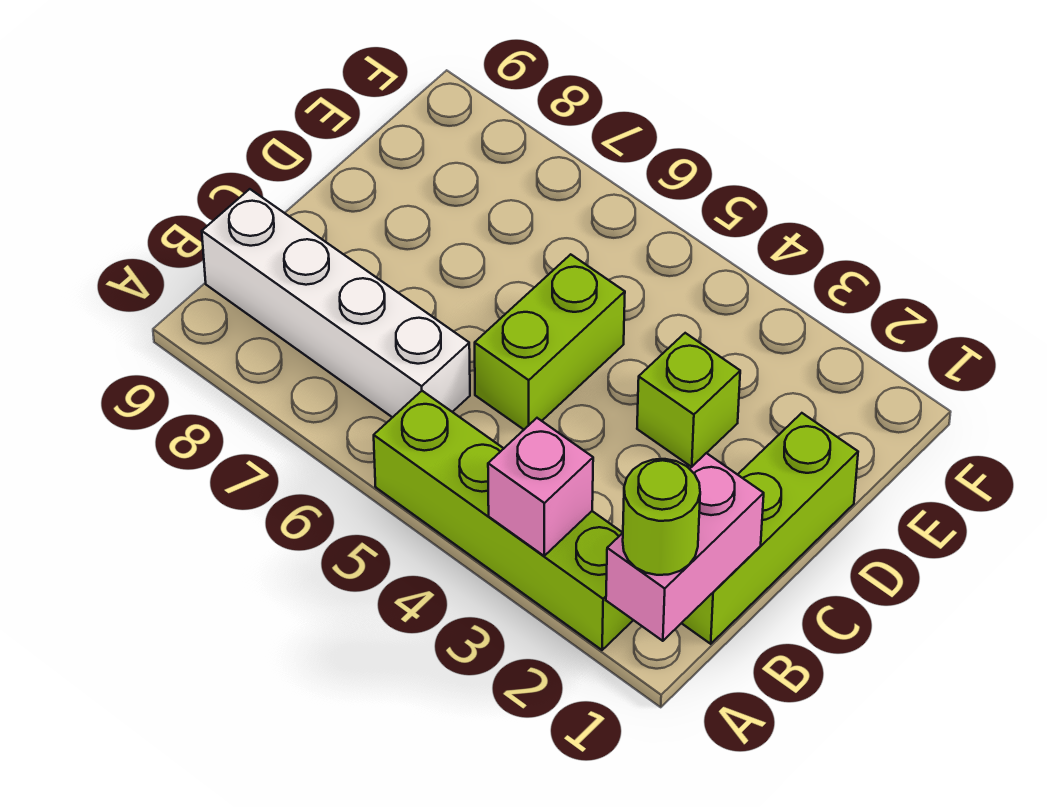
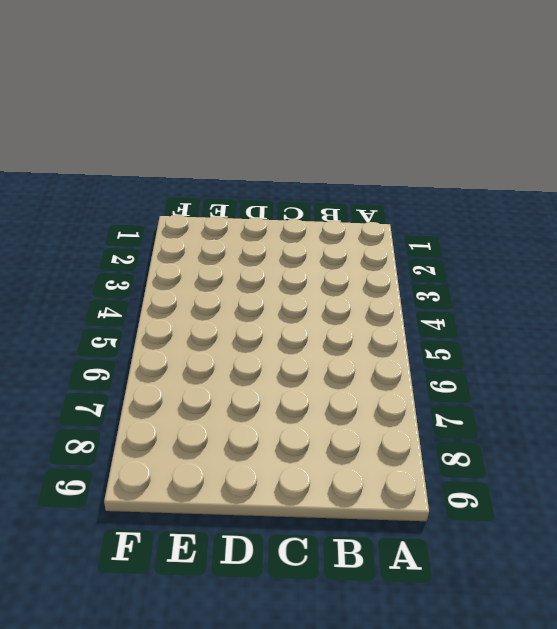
none -> lime brick A2:A5 level 1
none -> lime brick B1:D1 level 1

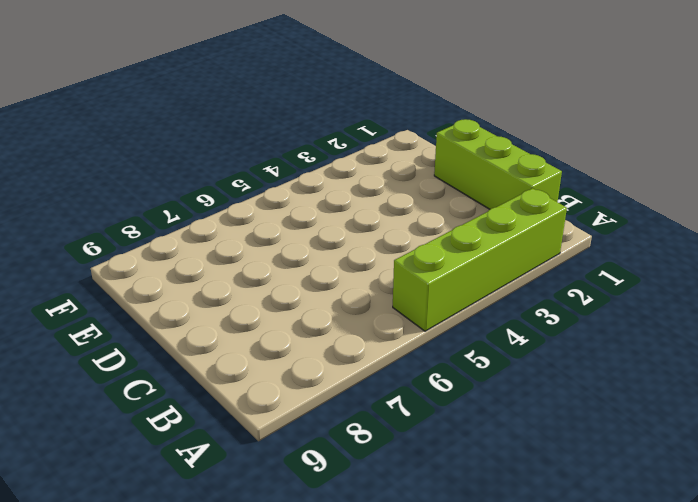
none -> white brick B6:B9 level 1
none -> lime brick C5:D5 level 1

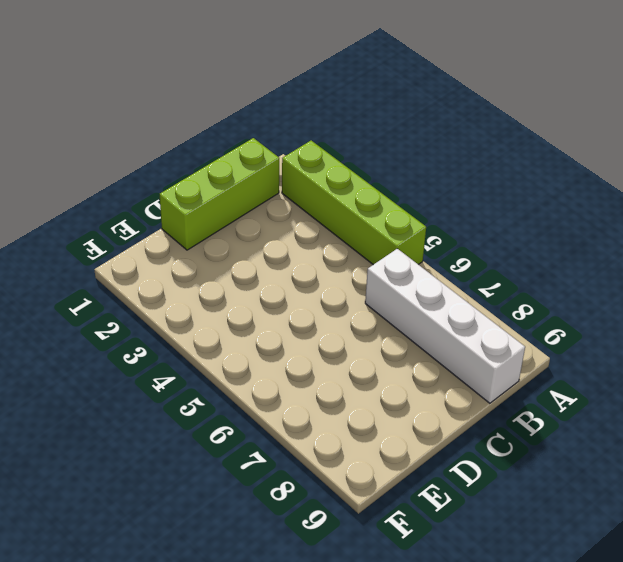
none -> lime brick C5:D5 level 1
none -> lime brick D3 level 1

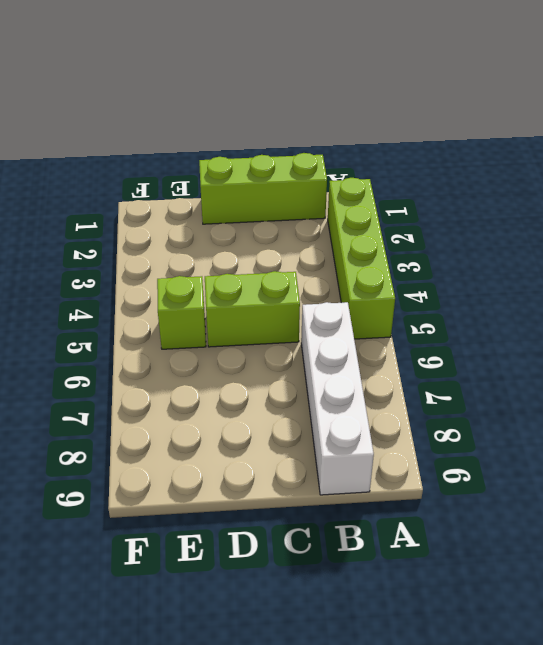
lime brick E5 level 1 -> lime brick D3 level 1
none -> pink brick A1:B1 level 2
none -> pink brick A3 level 2

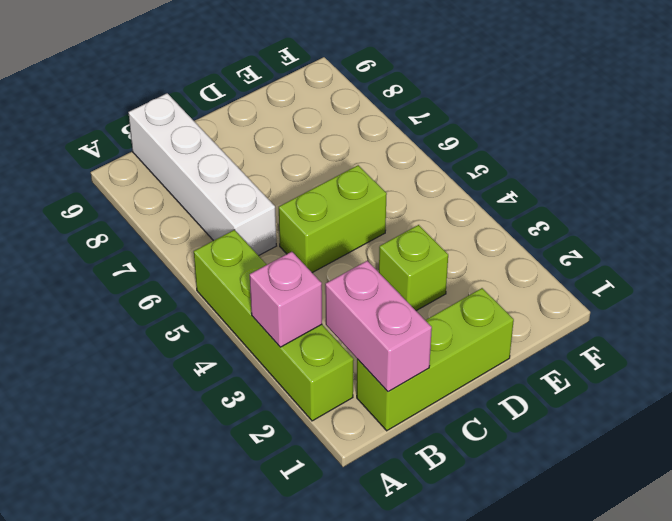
pink brick B1:B2 level 2 -> pink brick A1:B1 level 2
none -> lime round brick A1 level 3

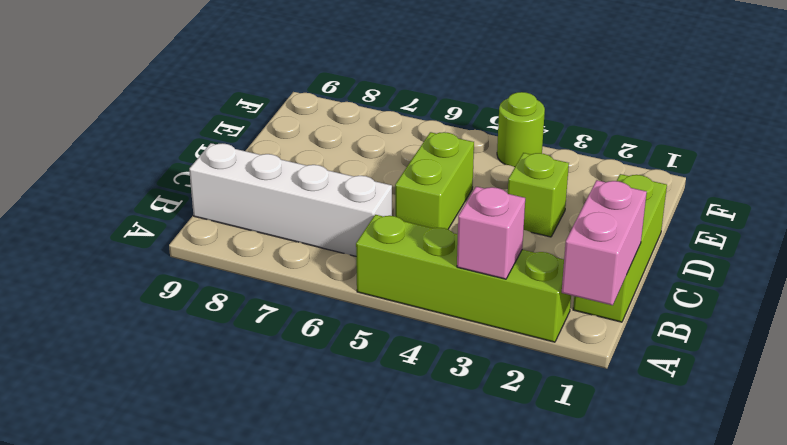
lime round brick F4 level 1 -> lime round brick A1 level 3

